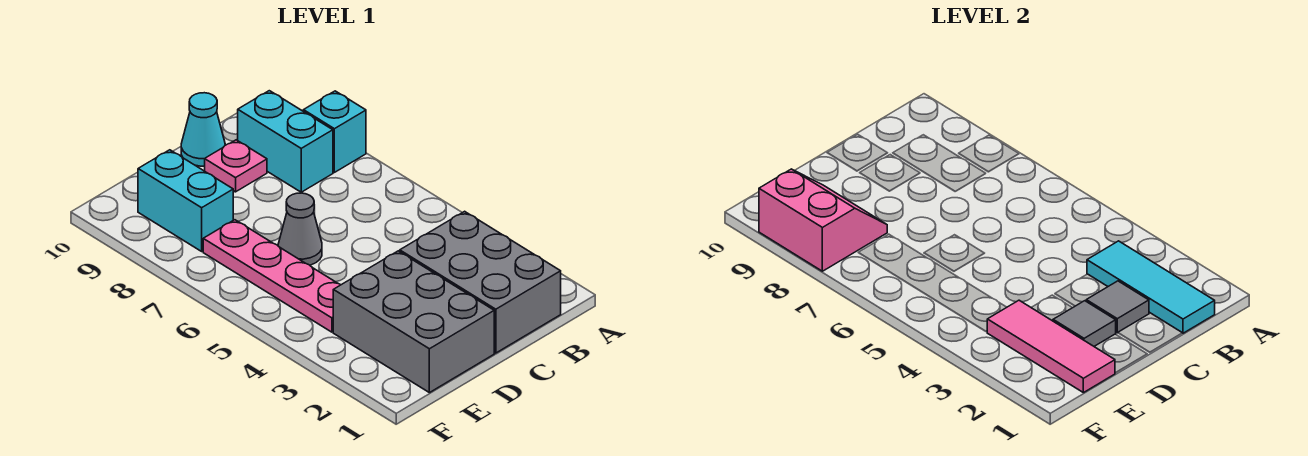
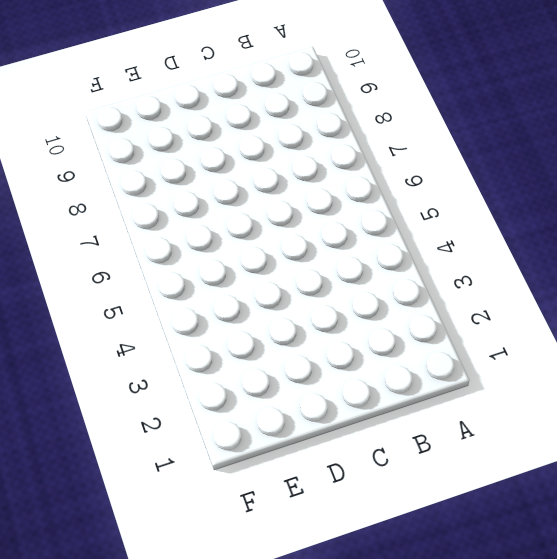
none -> cyan brick A8 level 1
none -> grey brick B1:C3 level 1
none -> cyan brick B8:B9 level 1

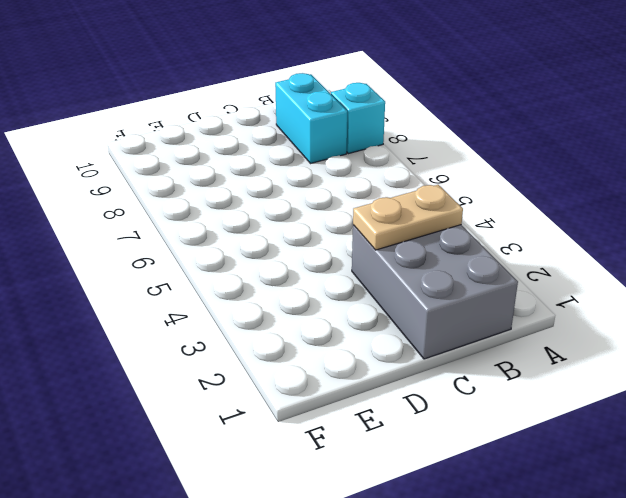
tan plate B3:C3 level 2 -> cyan tile B1:B3 level 2
none -> pink plate C9 level 1
none -> cyan cone C10 level 1
none -> grey brick D1:E3 level 1

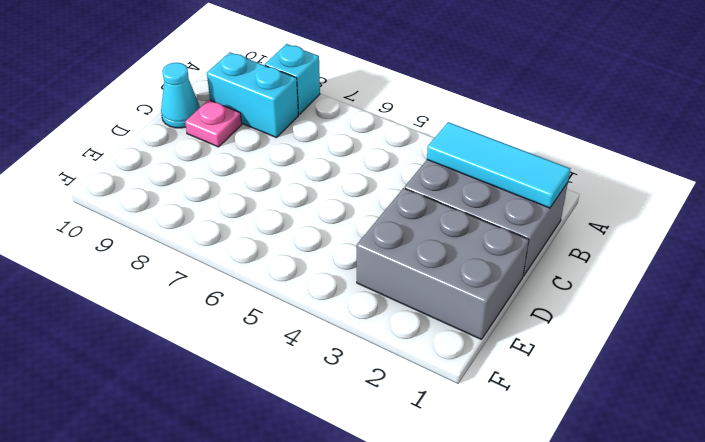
none -> grey cone D6 level 1
none -> pink plate E4:E7 level 1
none -> cyan brick E8:E9 level 1

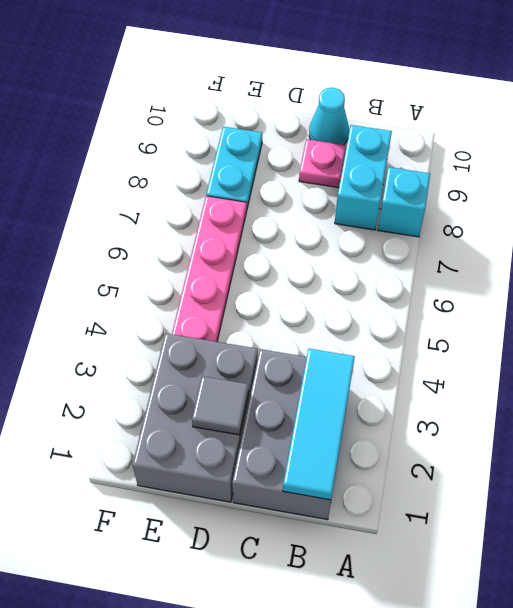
cyan plate E8:E9 level 1 -> cyan brick E8:E9 level 1
none -> grey cone D6 level 1
none -> grey tile C2 level 2
none -> pink tile E1:E3 level 2

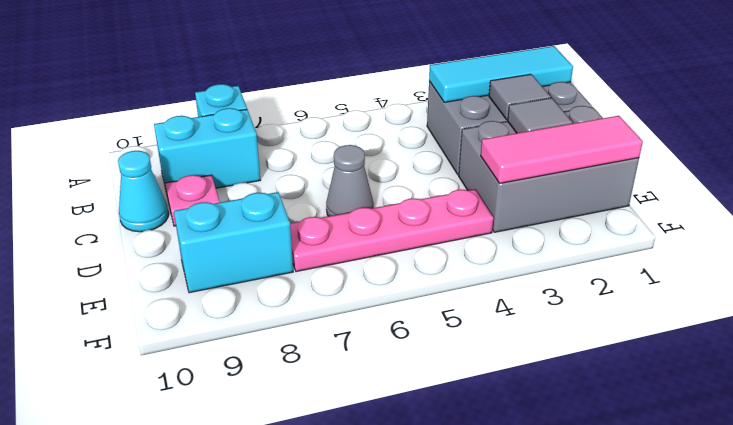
none -> pink slope E8:F9 level 2 top F

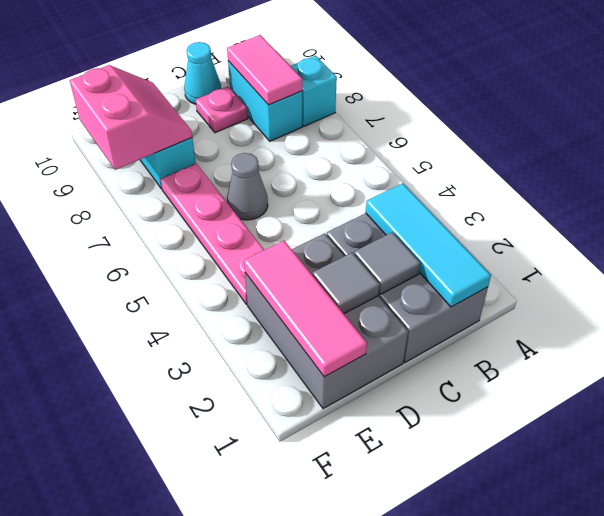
pink tile B8:B9 level 2 -> none

